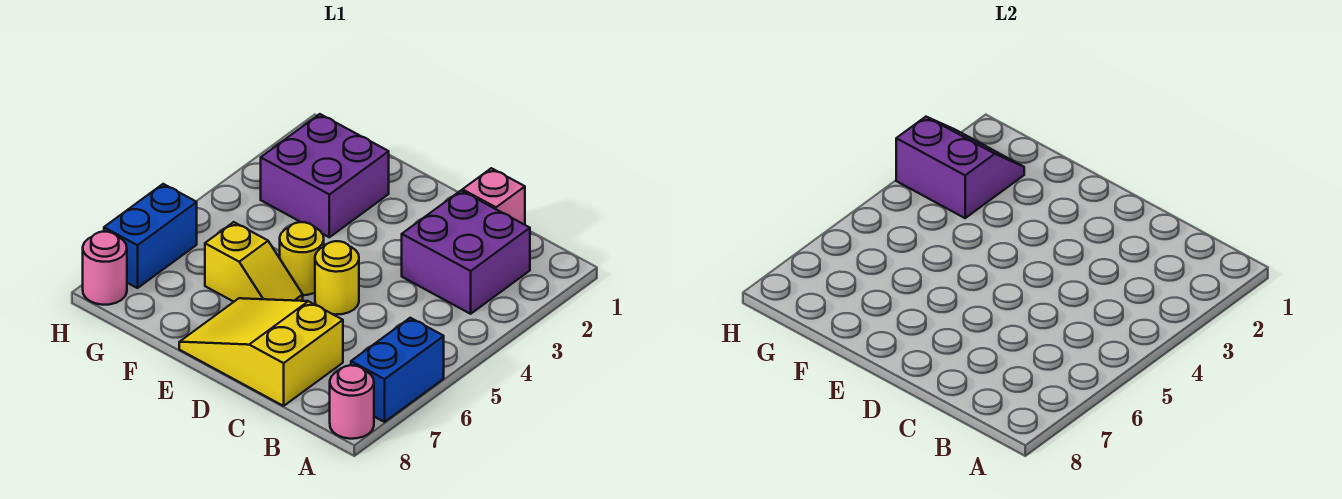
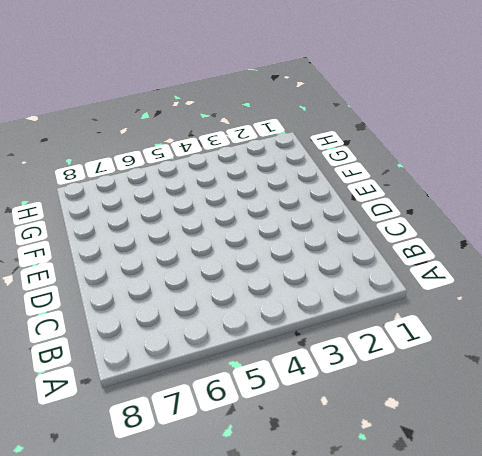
none -> blue brick A6:A7 level 1
none -> pink round brick A8 level 1
none -> purple brick B2:C3 level 1

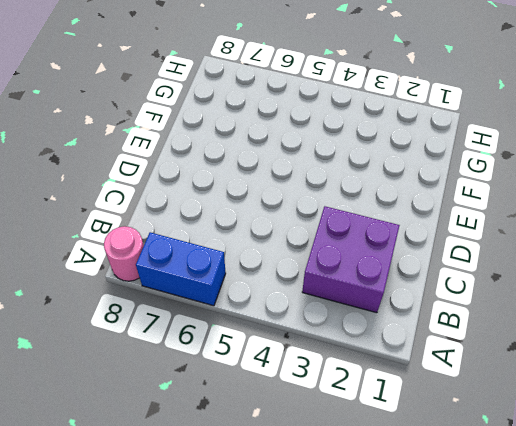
none -> pink brick C1 level 1
none -> yellow slope C7:E8 level 1 top C
none -> yellow round brick D5 level 1

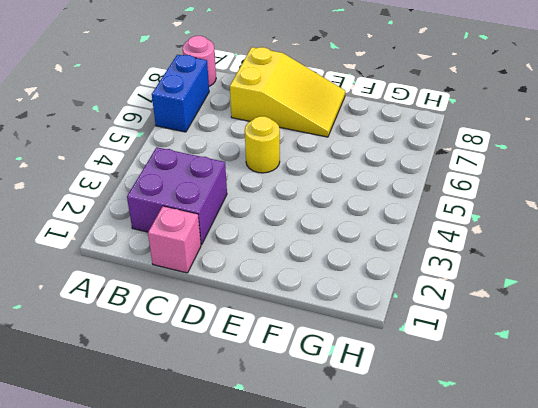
none -> yellow round brick E5 level 1
none -> yellow slope E6:F6 level 1 top F
none -> purple brick F2:G3 level 1

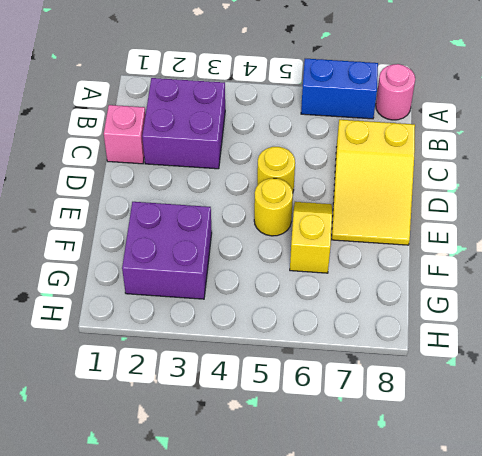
none -> blue brick H6:H7 level 1
none -> pink round brick H8 level 1
none -> purple slope G2:H3 level 2 top 3

